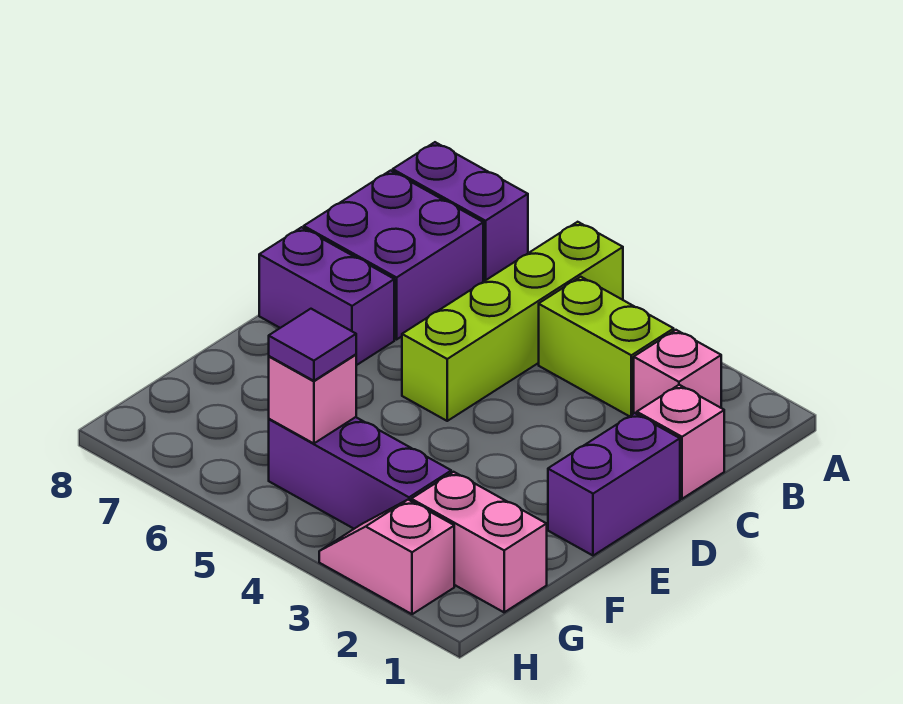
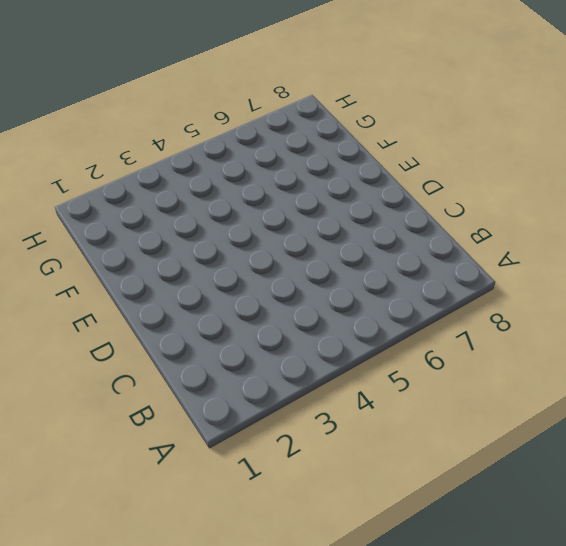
none -> lime brick A5:D5 level 1
none -> purple brick A7:A8 level 1
none -> pink brick B2 level 1

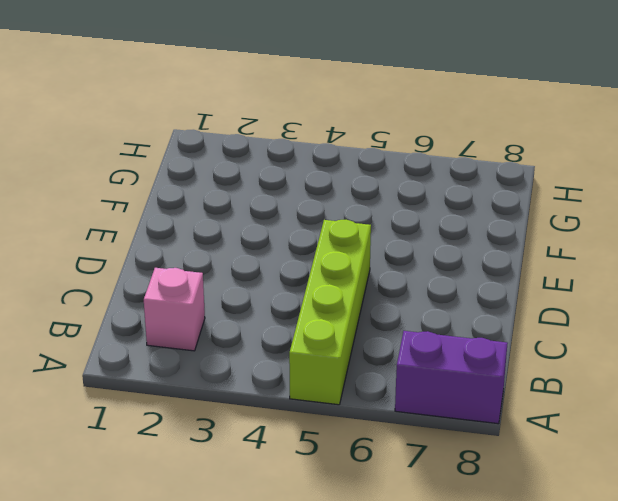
none -> lime brick B3:B4 level 1
none -> purple brick B7:C8 level 1
none -> pink brick C1 level 1

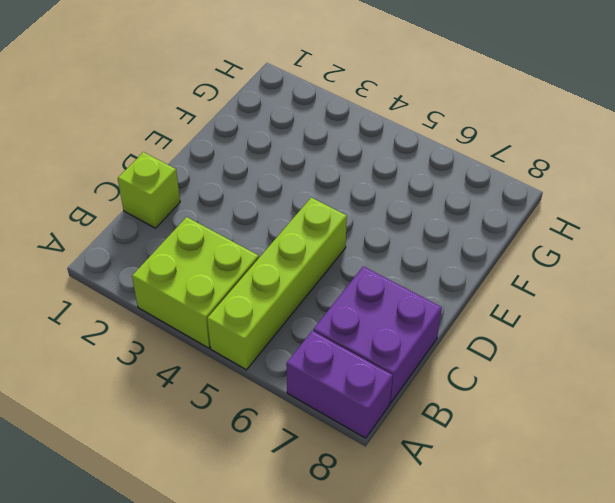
lime brick A3:B4 level 1 -> lime brick B3:B4 level 1
lime brick C1 level 1 -> pink brick C1 level 1
none -> pink brick B2 level 1
none -> purple brick D1:E1 level 1
none -> purple brick D7:D8 level 1

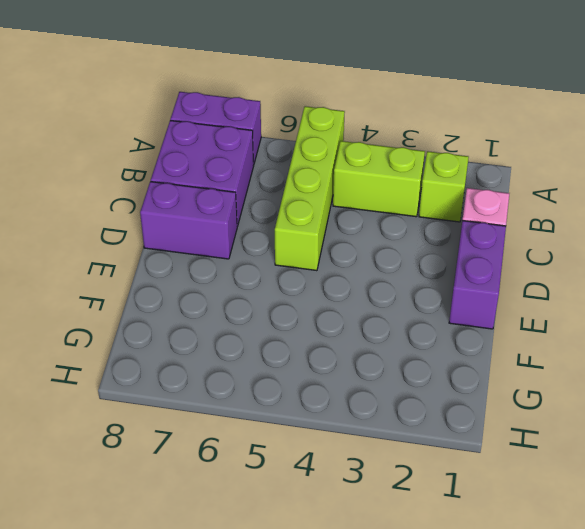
lime brick B2 level 1 -> pink brick B2 level 1
none -> pink brick G1:G2 level 1
none -> purple brick G3:G5 level 1
none -> pink slope H2:H3 level 1 top 2

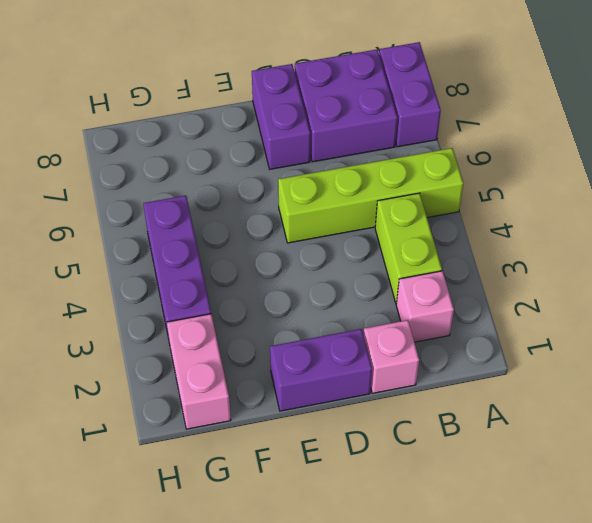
none -> pink slope H2:H3 level 1 top 2
none -> pink brick G5 level 2
none -> purple tile G5 level 3

